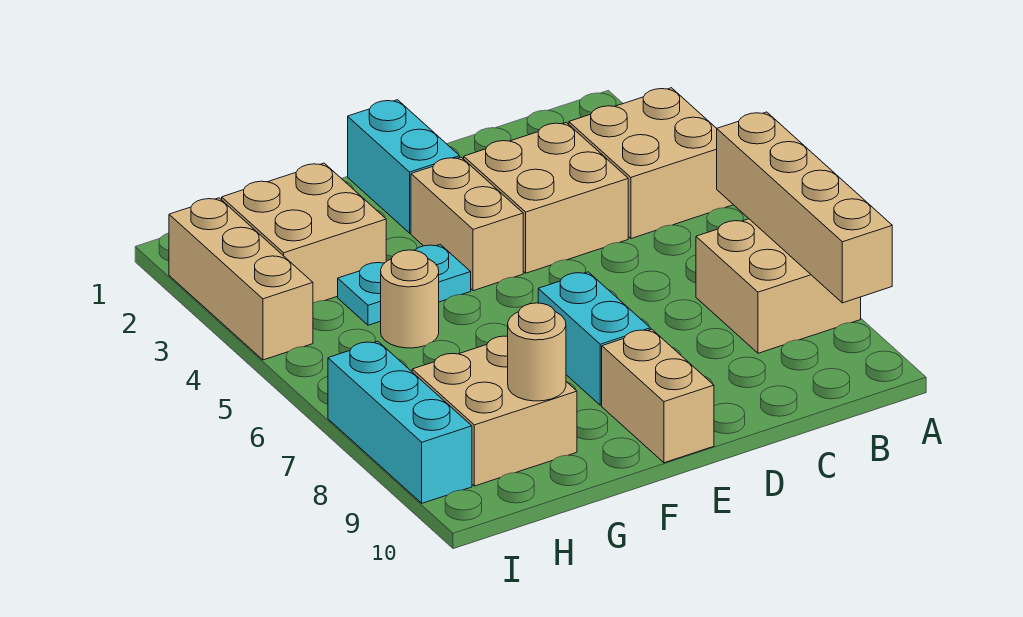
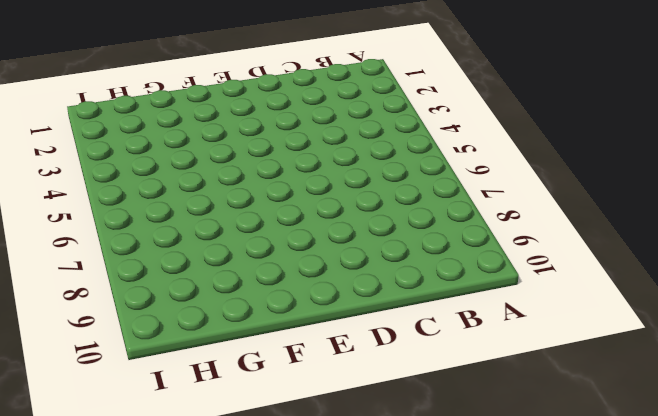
none -> tan brick A3:B4 level 1
none -> tan brick A7:B8 level 1
none -> tan brick C3:D4 level 1

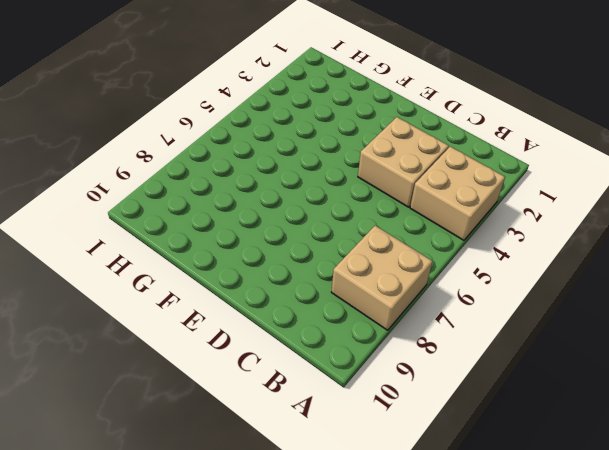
none -> cyan brick E1:E2 level 1
none -> tan brick E3:E4 level 1
none -> cyan brick E7:E8 level 1

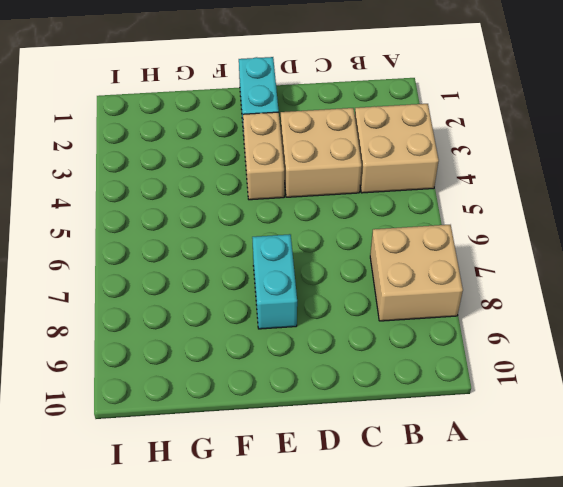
none -> tan brick E9:E10 level 1
none -> cyan plate F4:G4 level 1
none -> tan brick G2:H3 level 1

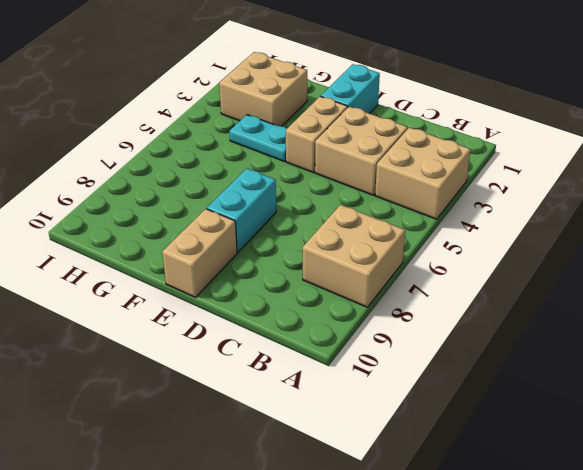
none -> tan round brick G5 level 1
none -> tan brick G8:H9 level 1
none -> tan brick I2:I4 level 1

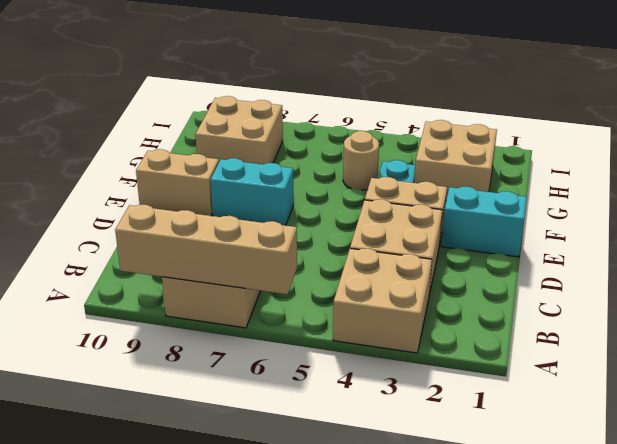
none -> tan brick I2:I4 level 1
none -> cyan brick I7:I9 level 1
none -> tan round brick G9 level 2

